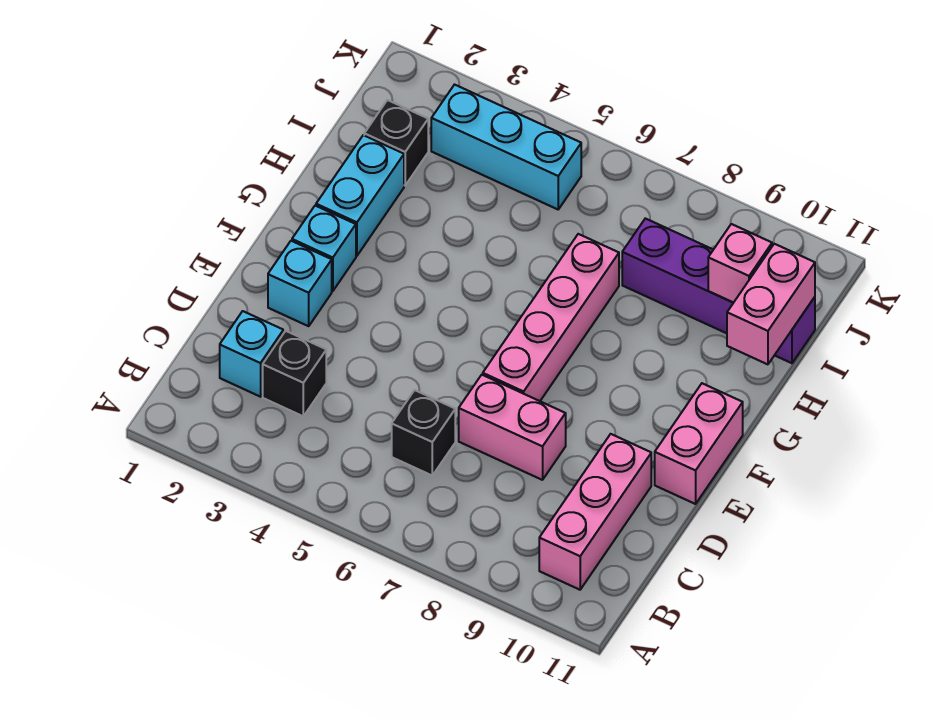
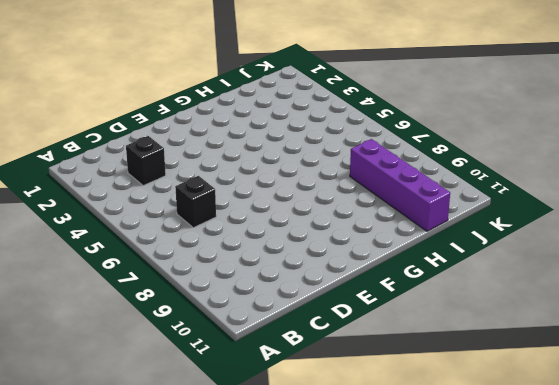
none -> pink brick B10:D10 level 1
none -> cyan brick C2 level 1
none -> pink brick D7:D8 level 1

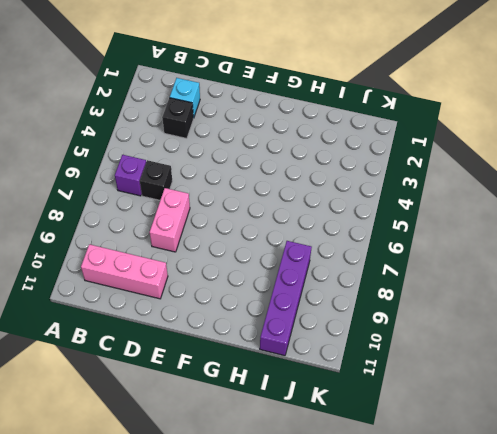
purple brick B6 level 1 -> none
none -> cyan brick E2 level 1
none -> pink brick E7:H7 level 1
none -> pink brick E11:F11 level 1

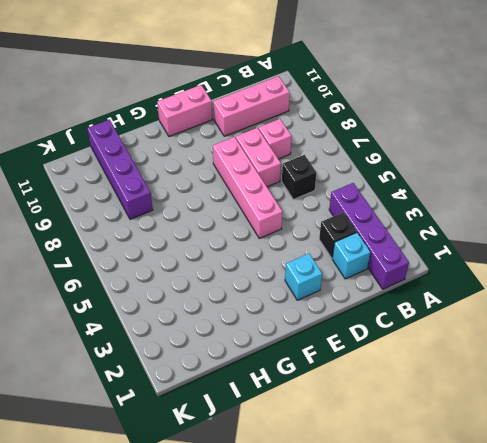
purple brick B1:B4 level 1 -> none
pink brick C8 level 1 -> pink brick I10 level 2
pink brick E5:E8 level 1 -> pink brick E7:H7 level 1
none -> cyan brick F2 level 1
none -> cyan brick G2:H2 level 1
none -> black brick I2 level 1

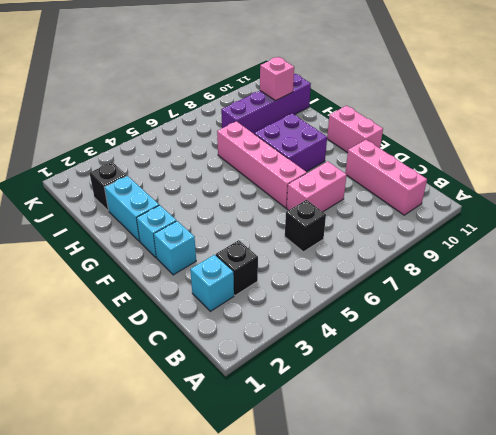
purple brick F8:G9 level 1 -> none
none -> cyan brick J3:J5 level 1
none -> pink brick H11:I11 level 2

